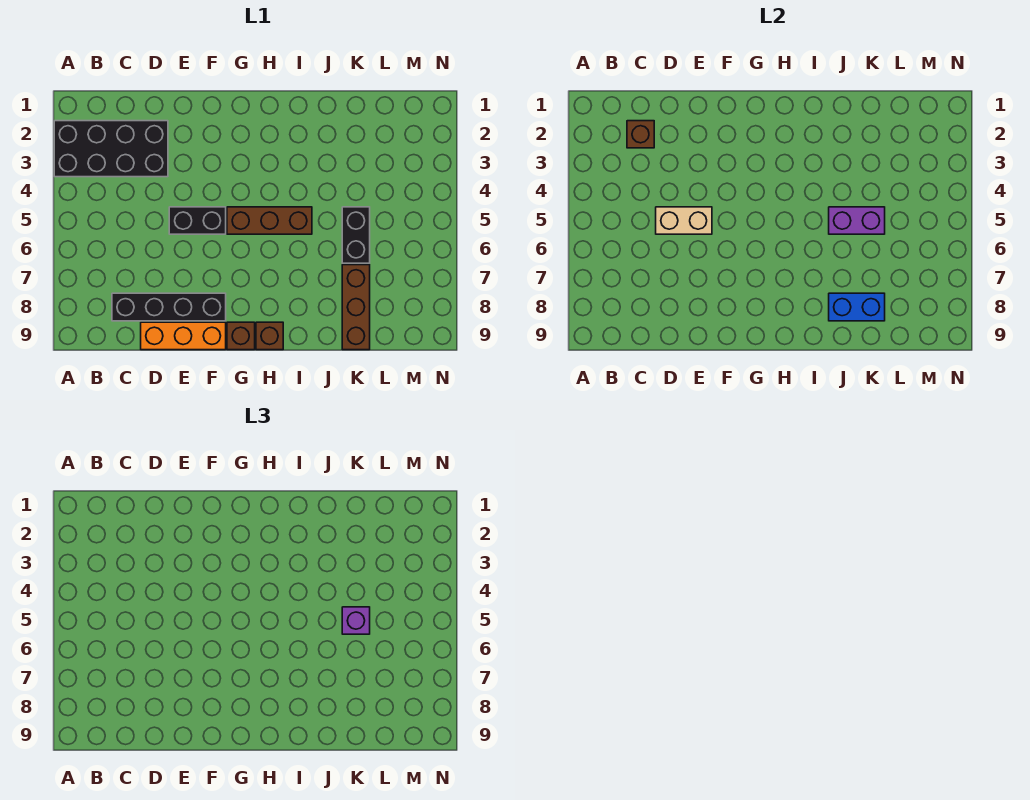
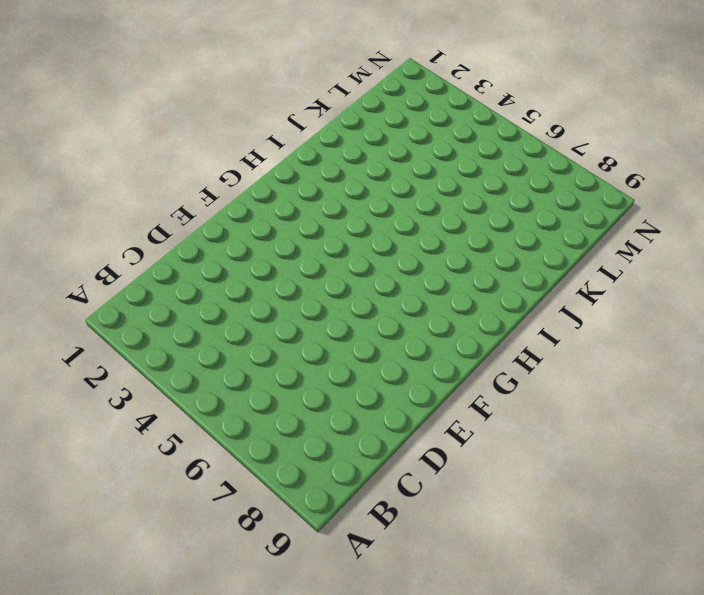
none -> black brick A2:D3 level 1
none -> black brick C8:F8 level 1
none -> orange brick D9:F9 level 1

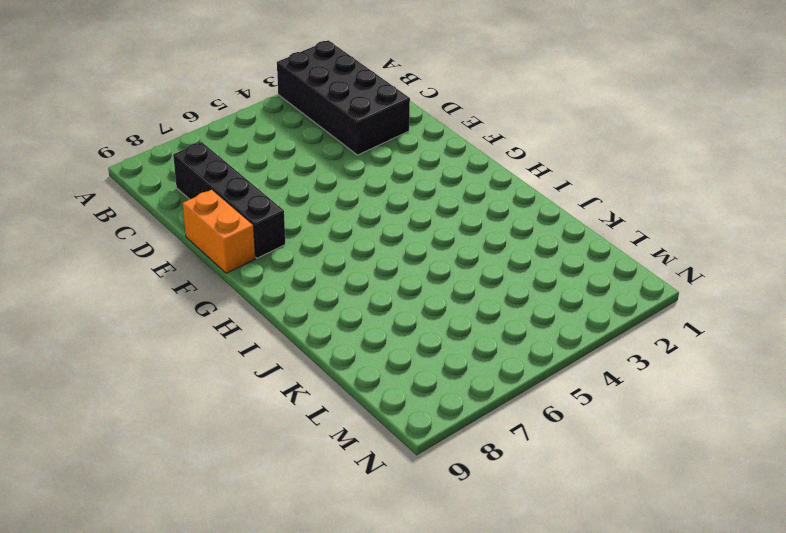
orange brick E9:F9 level 1 -> orange brick D9:F9 level 1
none -> black brick E5:F5 level 1
none -> brown brick G5:I5 level 1
none -> brown brick G9 level 1

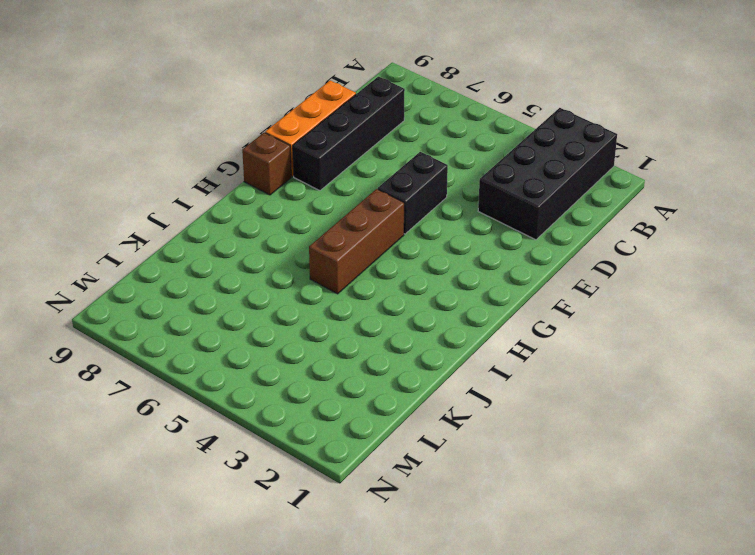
none -> brown brick H9 level 1
none -> black brick K5:K6 level 1
none -> brown brick K7:K9 level 1

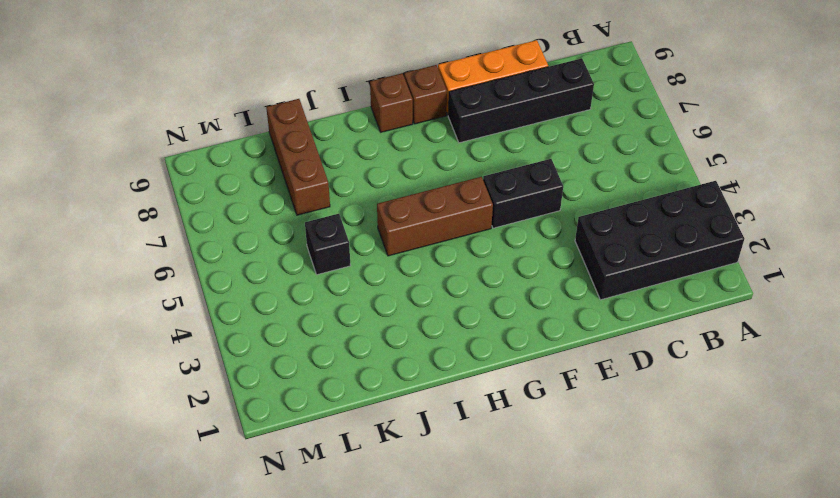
black brick K5 level 1 -> black brick K5:K6 level 1
none -> brown brick C2 level 2
none -> tan brick D5:E5 level 2
none -> purple brick J5:K5 level 2

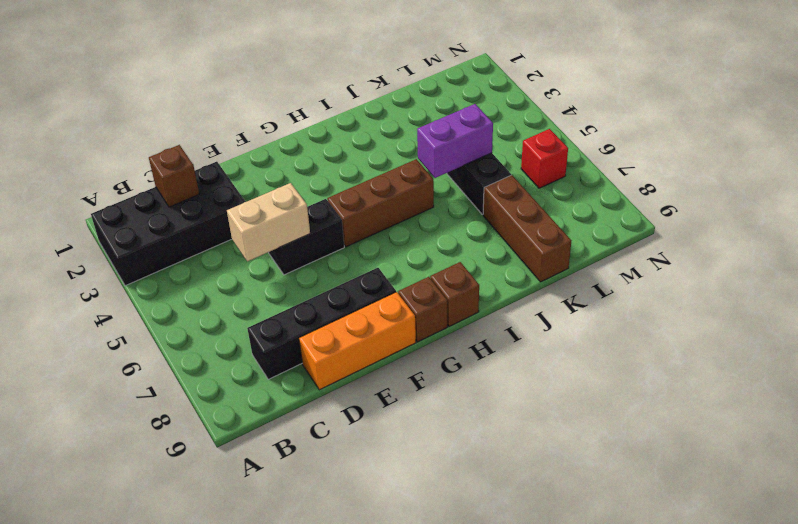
red brick M6 level 1 -> none
none -> blue brick J8:K8 level 2
none -> purple brick K5 level 3

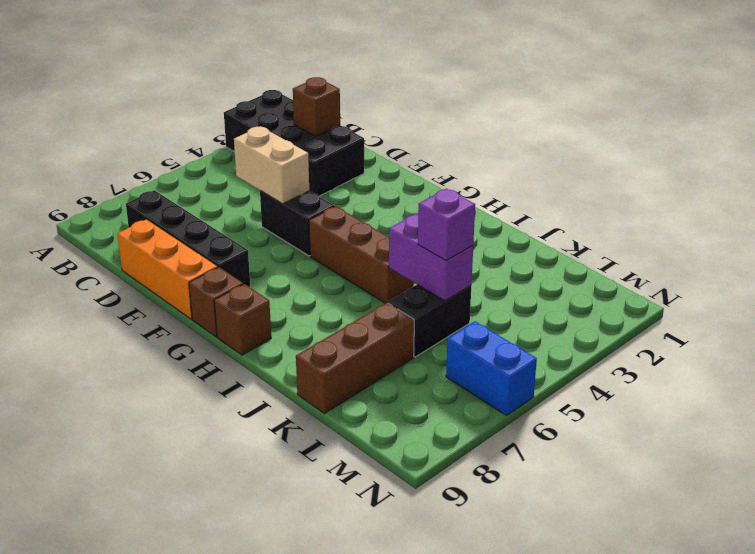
blue brick M6:N6 level 1 -> blue brick J8:K8 level 2

